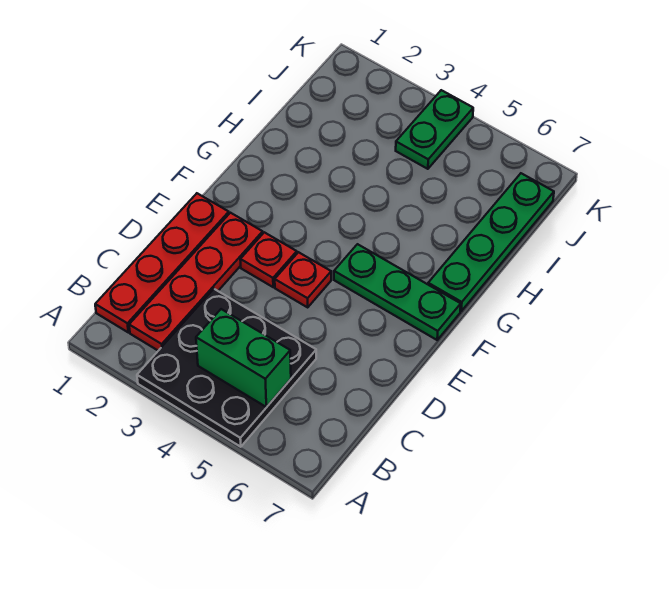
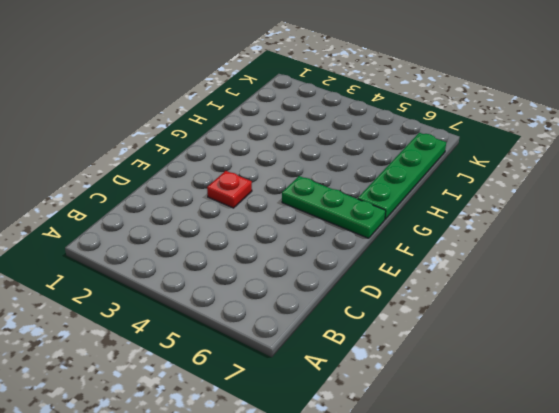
none -> black plate A3:C5 level 1
none -> red plate B1:E1 level 1

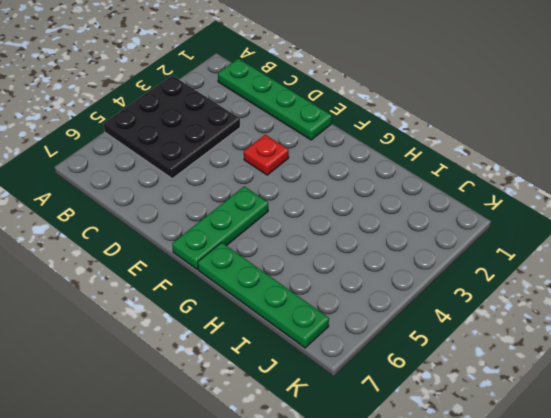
green plate B1:E1 level 1 -> red plate B1:E1 level 1
none -> red plate B2:E2 level 1
none -> red plate E4 level 1

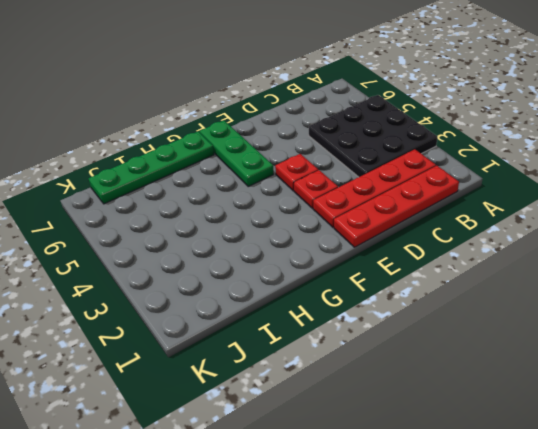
none -> green plate J4:K4 level 1
none -> green brick B4:B5 level 2

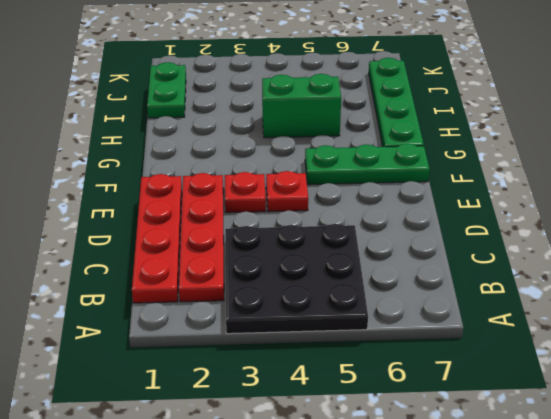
green brick H4:H5 level 1 -> green brick B4:B5 level 2
green plate I1:J1 level 1 -> green plate J4:K4 level 1

